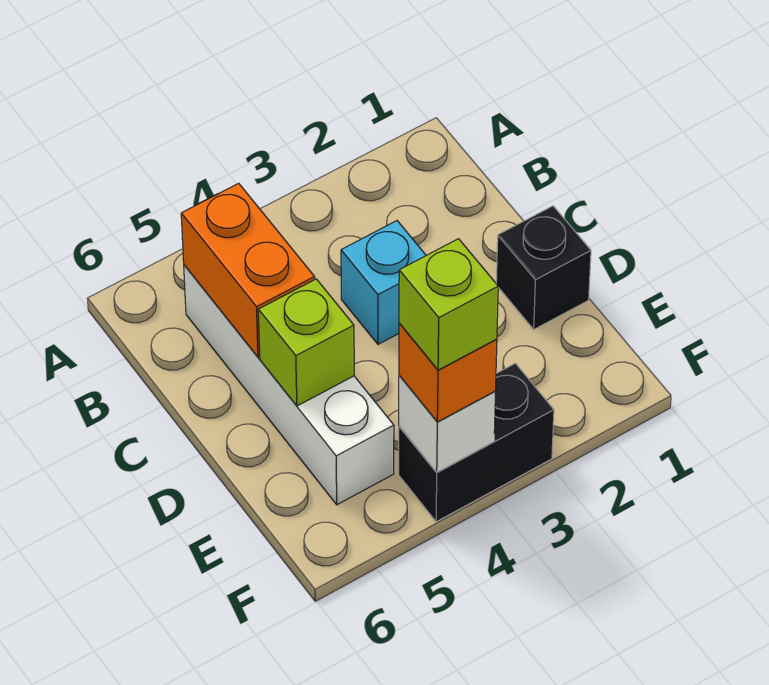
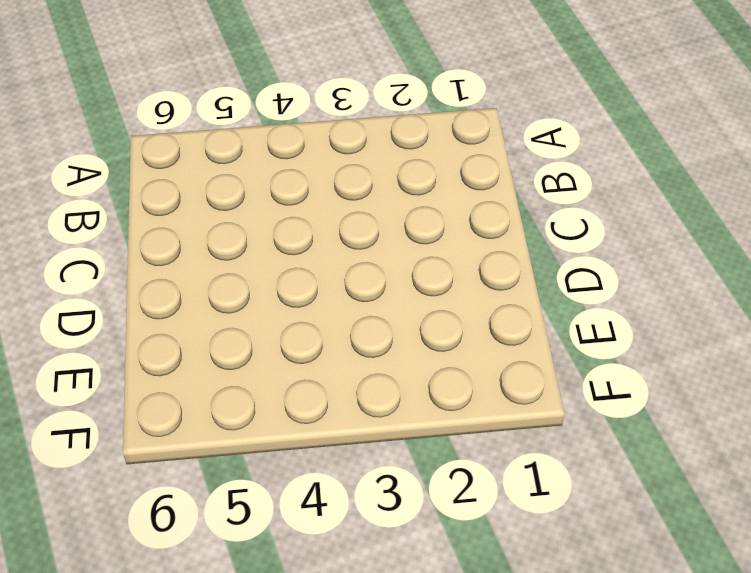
none -> white brick B5:E5 level 1
none -> cyan brick C3 level 1

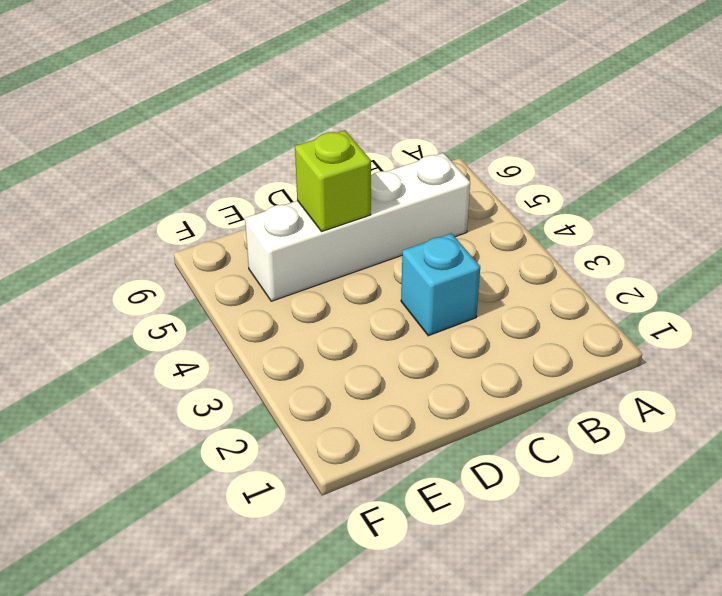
none -> black brick D1 level 1
none -> black brick F3:F4 level 1

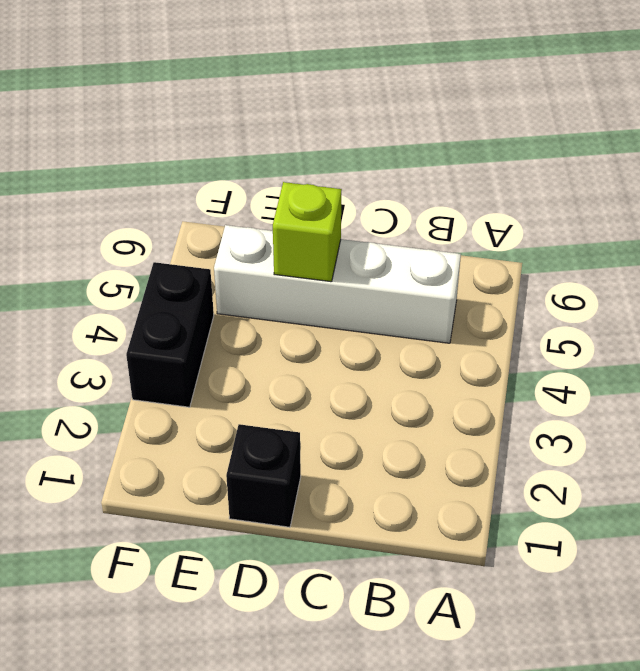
none -> cyan brick C3 level 1
none -> orange brick B5:C5 level 2

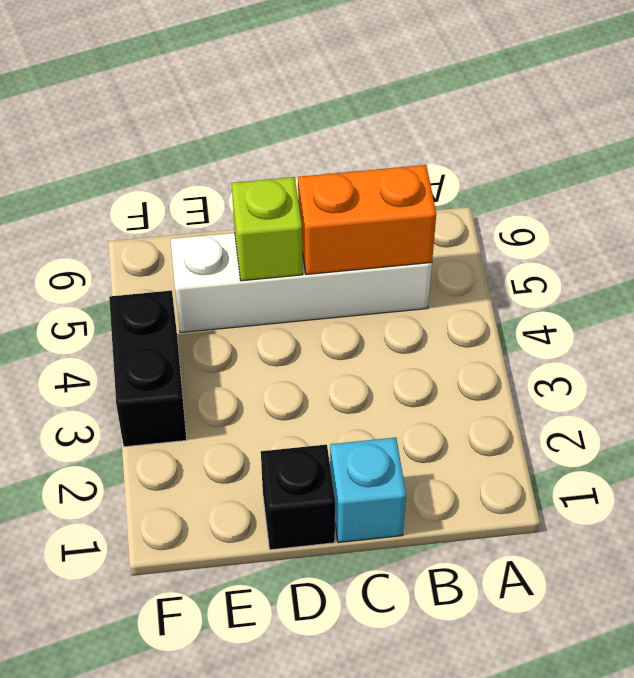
cyan brick C1 level 1 -> cyan brick C3 level 1
none -> white brick F4 level 2
none -> orange brick F4 level 3

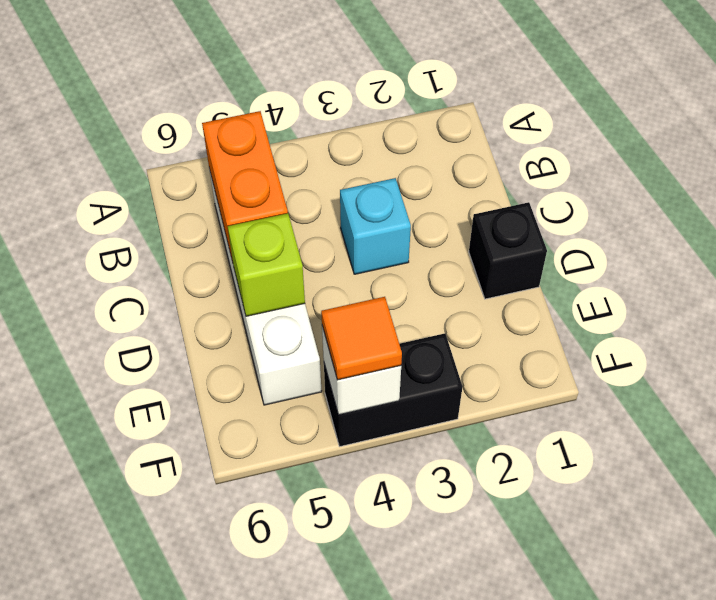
orange tile F4 level 3 -> orange brick F4 level 3
none -> lime brick F4 level 4

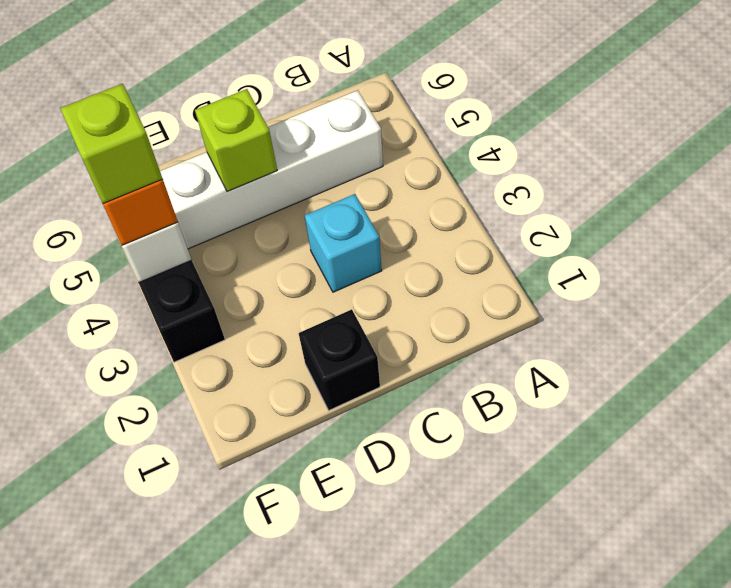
none -> orange brick B5:C5 level 2

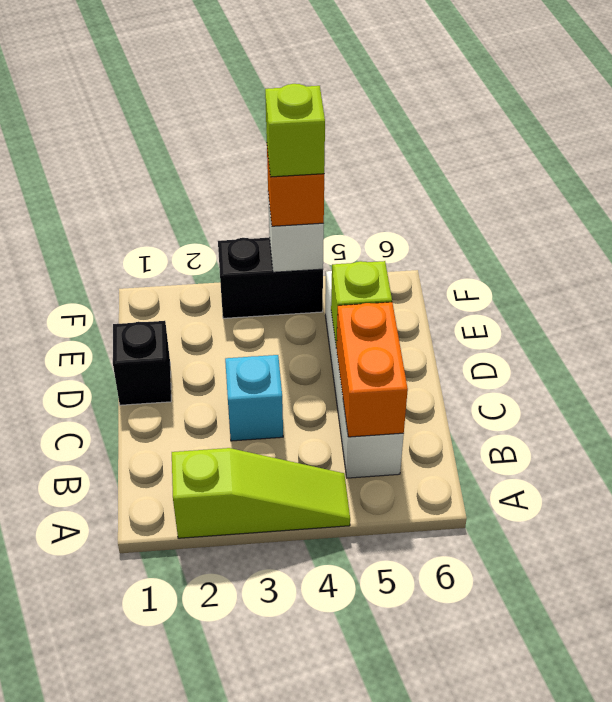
lime slope A2:A4 level 1 top 2 -> none

